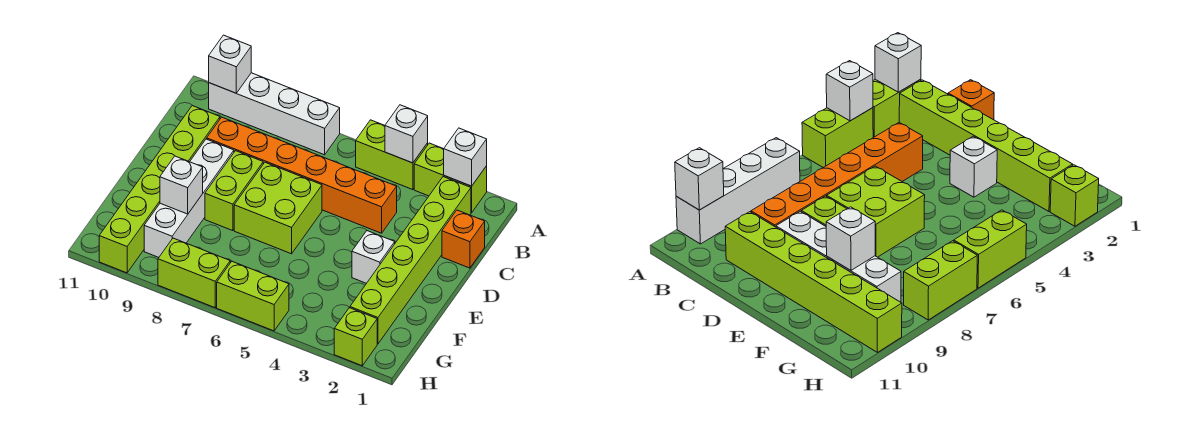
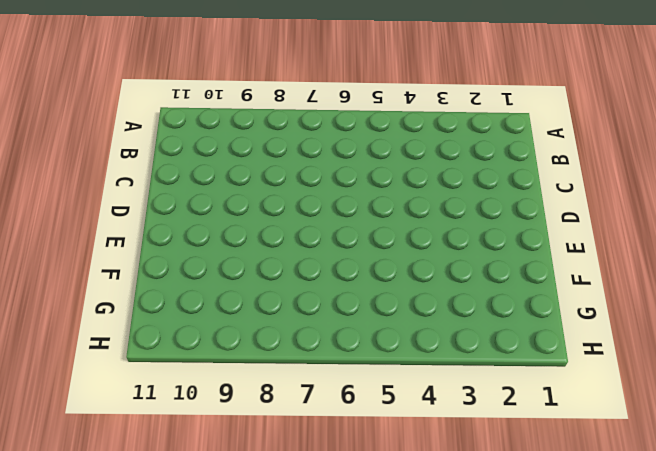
none -> lime brick A2:A3 level 1
none -> lime brick A4:A5 level 1
none -> white brick A7:A10 level 1

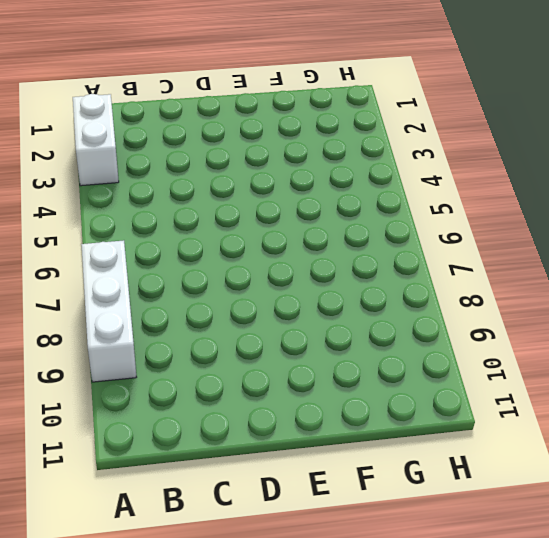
white brick A2:A3 level 1 -> lime brick A2:A3 level 1
white brick A7:A9 level 1 -> white brick A7:A10 level 1
none -> lime brick A4:A5 level 1
none -> lime brick B2:G2 level 1
none -> orange brick C1 level 1

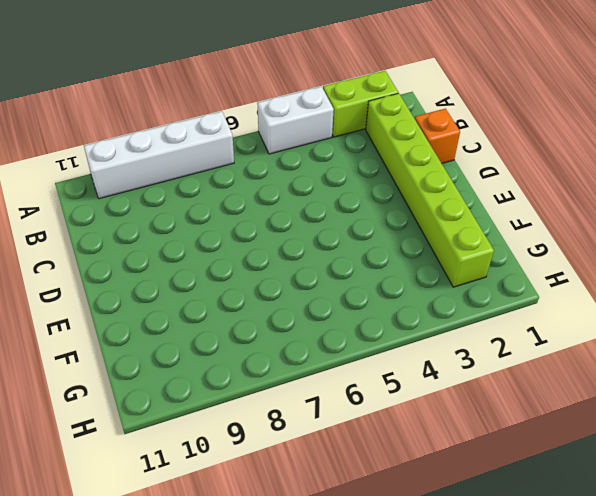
white brick A4:A5 level 1 -> lime brick A4:A5 level 1
none -> orange brick C4:C9 level 1
none -> lime brick C10:H10 level 1
none -> lime brick D6:E7 level 1

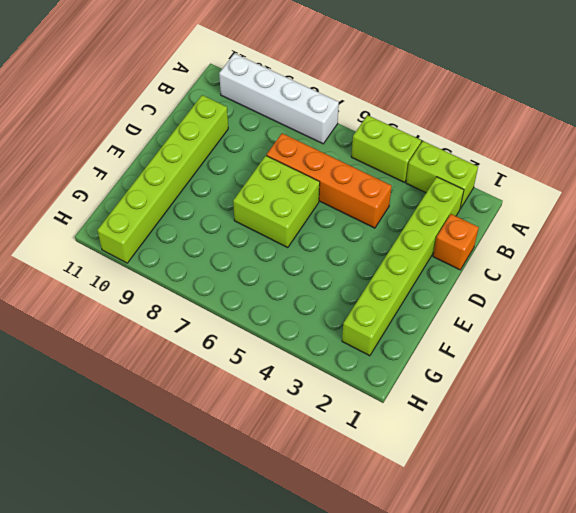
orange brick C4:C7 level 1 -> orange brick C4:C9 level 1
none -> lime brick D8:E8 level 1
none -> white brick D9:G9 level 1
none -> white brick E3 level 1

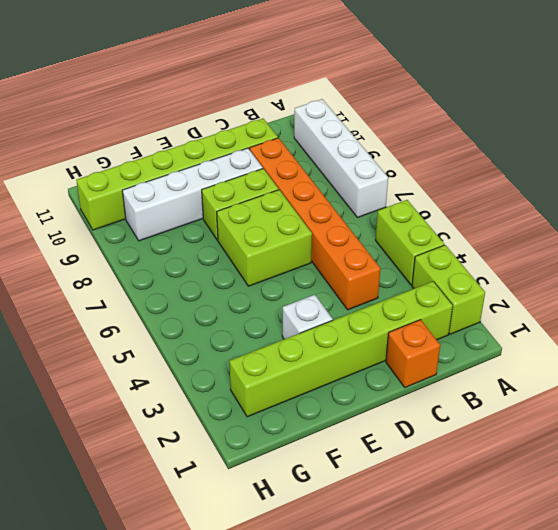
none -> lime brick H2 level 1
none -> lime brick H5:H6 level 1
none -> lime brick H7:H8 level 1

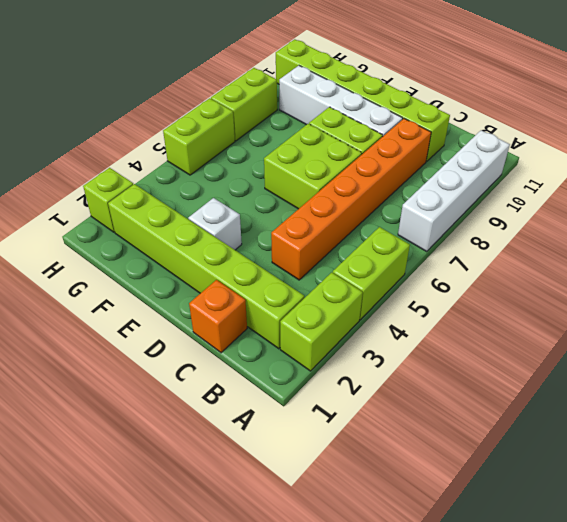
none -> white brick A2 level 2
none -> white brick A4 level 2
none -> white brick A10 level 2

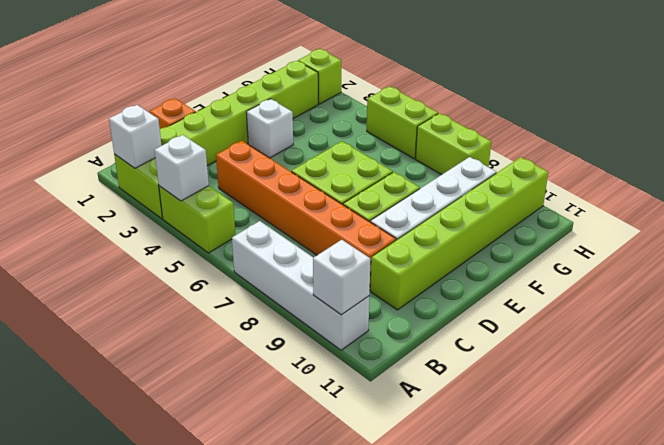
none -> white brick F9 level 2

